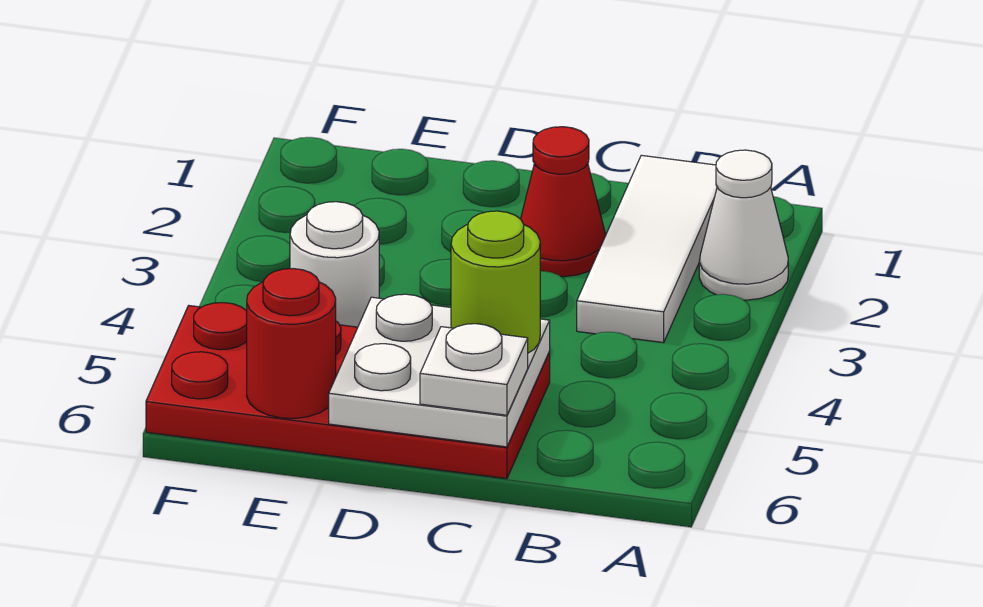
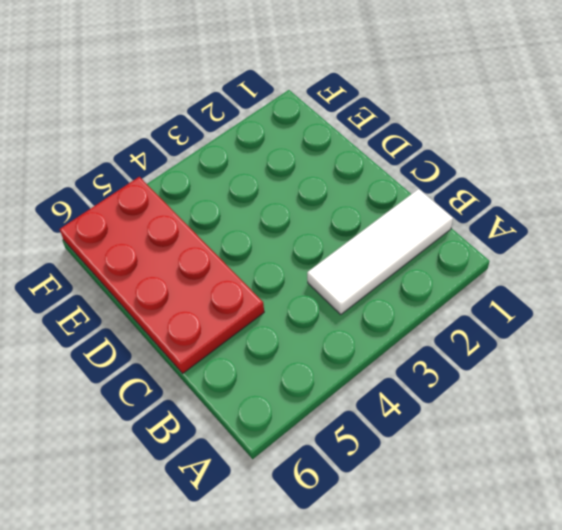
none -> white cone A2 level 1
none -> red cone C2 level 1

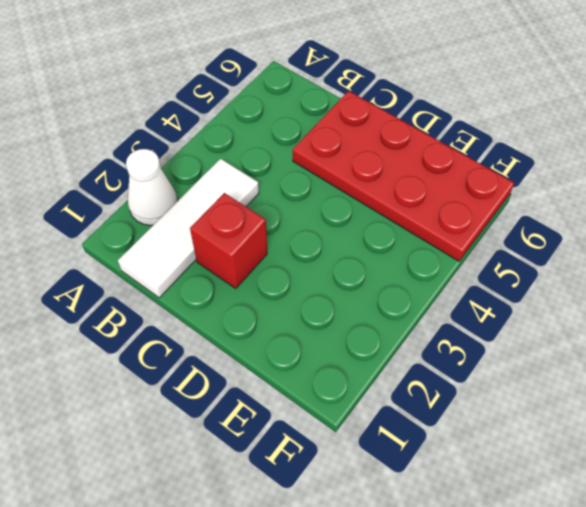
red brick C2 level 1 -> red cone C2 level 1
none -> white round brick E4 level 1
none -> white plate C5:D6 level 2

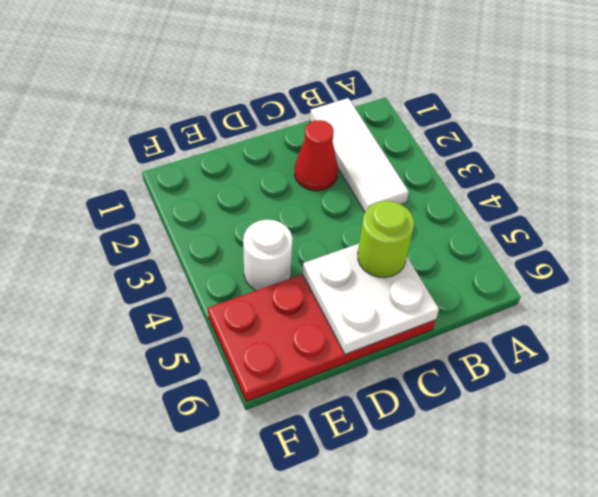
none -> white cone A2 level 1
none -> red round brick E6 level 2

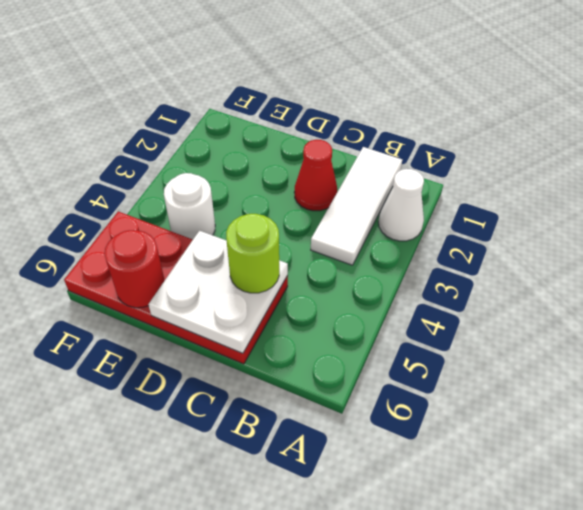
none -> white plate C6 level 3

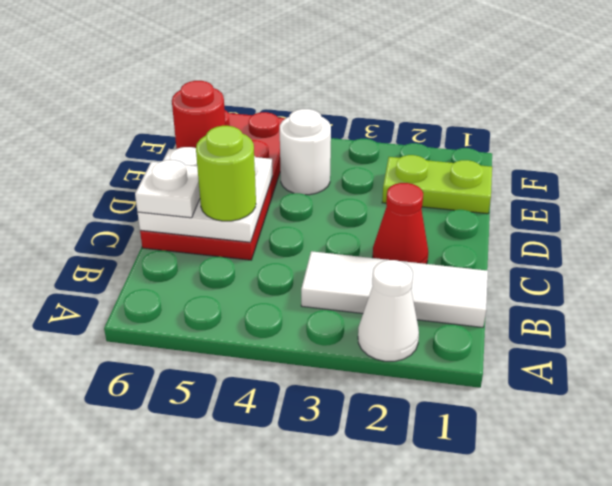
lime plate E1:E2 level 1 -> none

